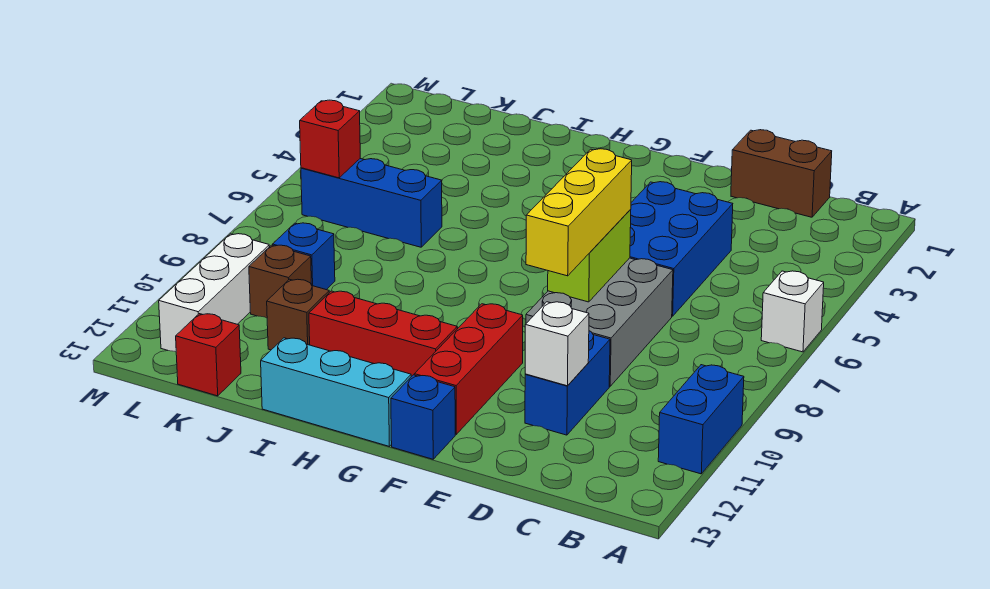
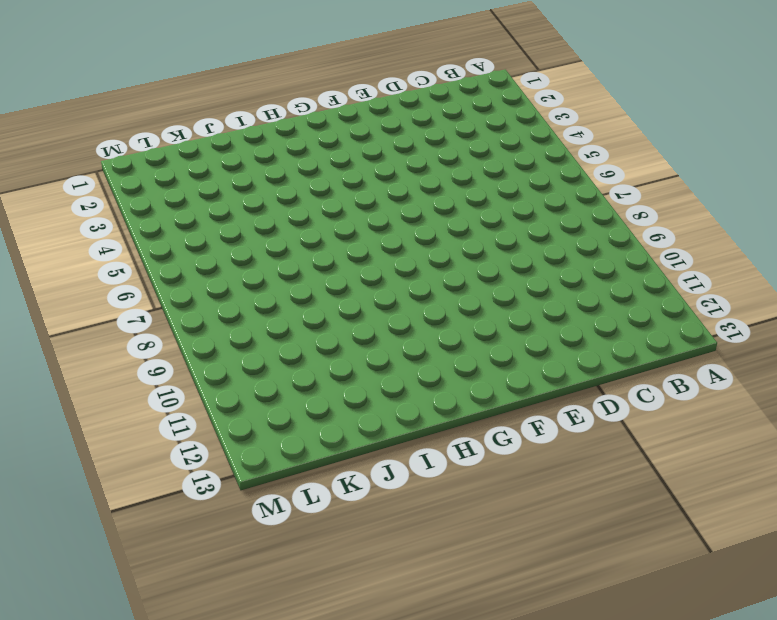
none -> white brick A6 level 1
none -> blue brick A10:A11 level 1
none -> brown brick C1:D1 level 1

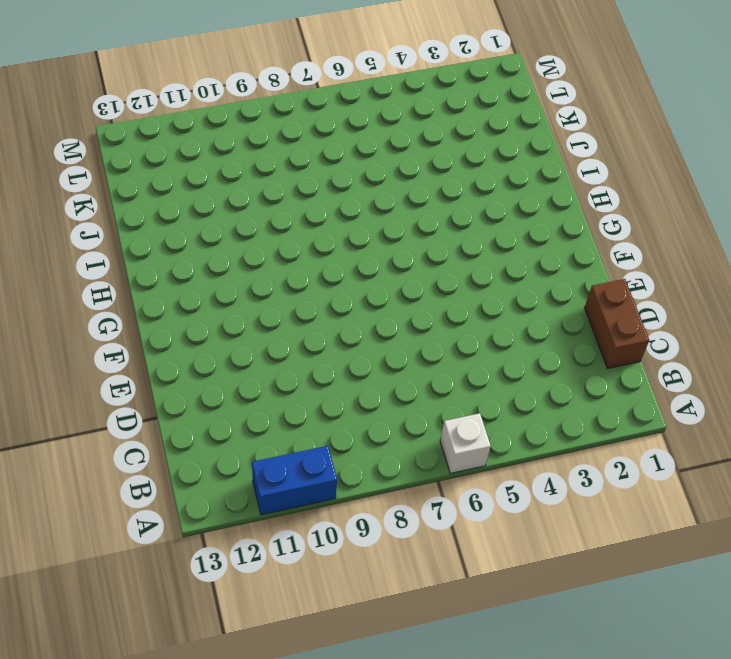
none -> blue brick D4:E6 level 1
none -> grey brick D7:E9 level 1
none -> blue brick D10:D11 level 1

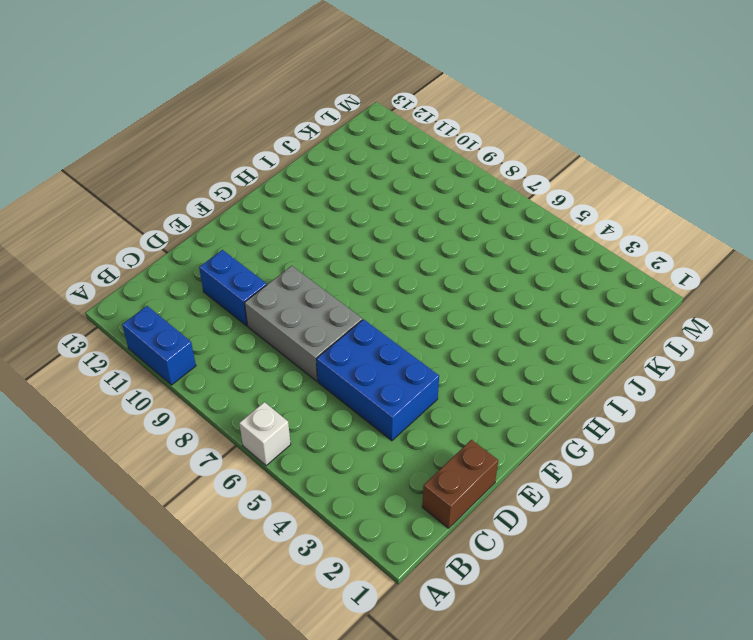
none -> red brick F10:F12 level 1
none -> blue brick F13 level 1
none -> red brick G11:I11 level 1

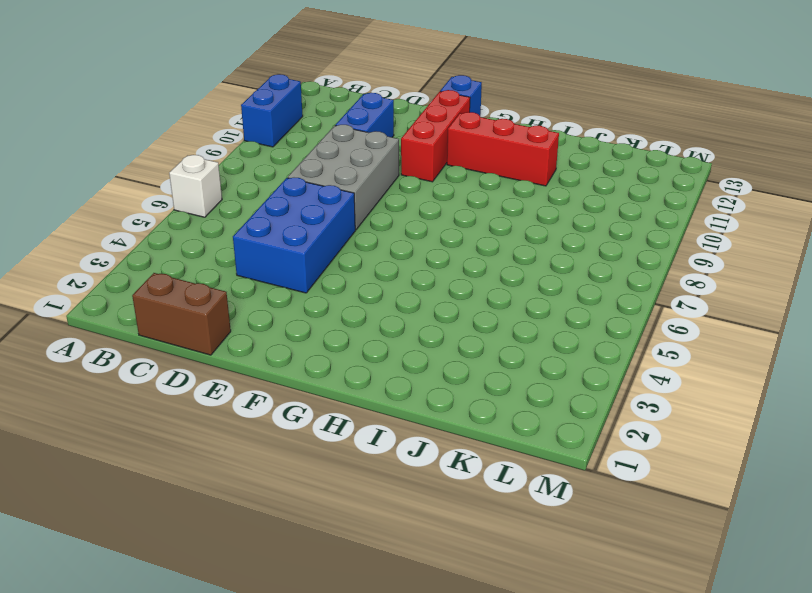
none -> cyan brick G13:I13 level 1
none -> blue brick J6:L6 level 1
none -> brown brick J11 level 1

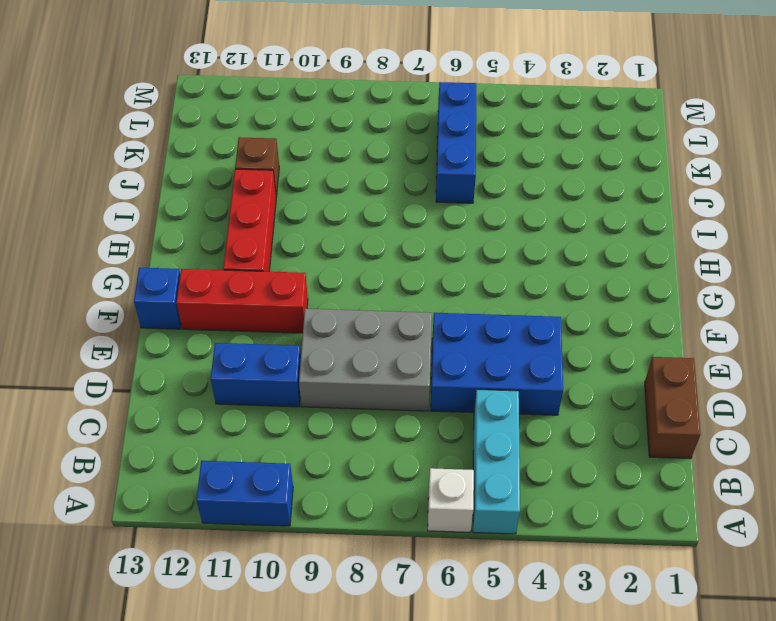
cyan brick A5:C5 level 1 -> cyan brick G13:I13 level 1
none -> blue brick K9 level 1
none -> brown brick K10 level 1
none -> red brick K13 level 1

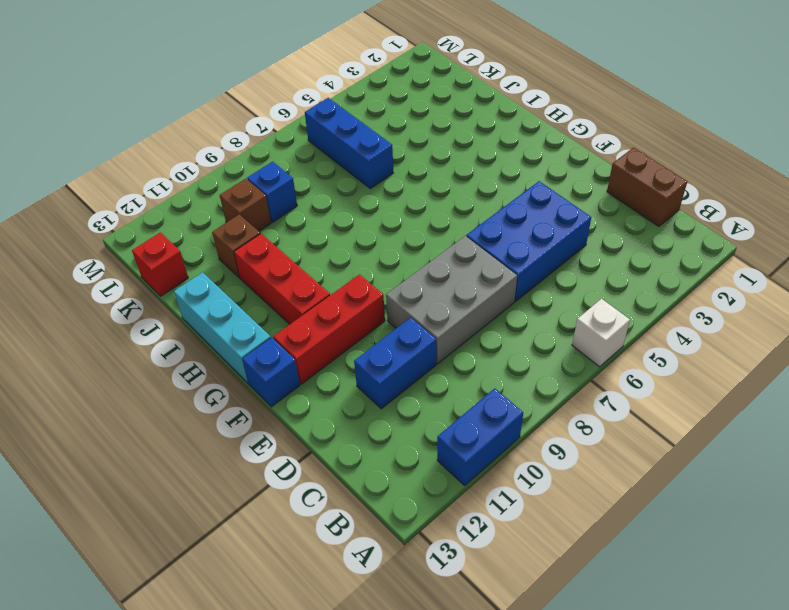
none -> white brick L10:L12 level 1
none -> white brick D11 level 2
none -> lime brick E7:E8 level 2

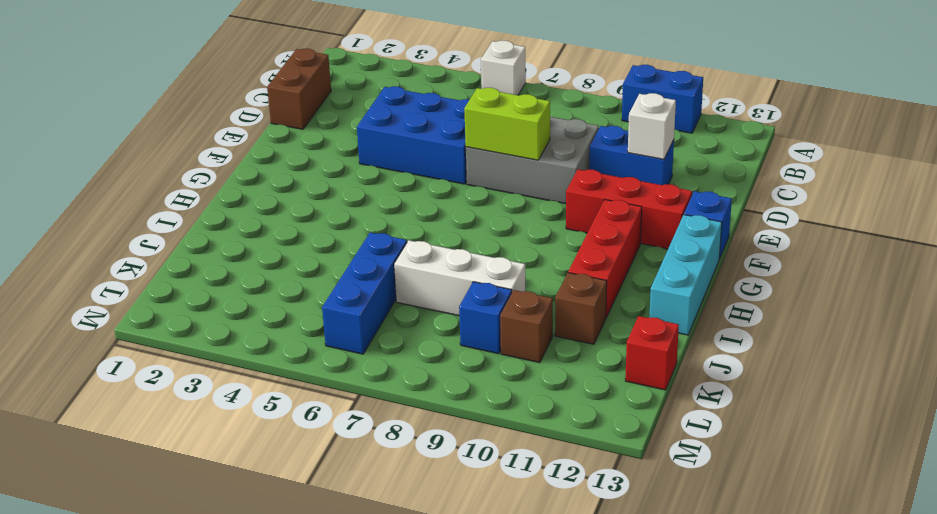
white brick J7:J9 level 1 -> white brick L10:L12 level 1
none -> red brick L6 level 2
none -> yellow brick E7:E9 level 3

